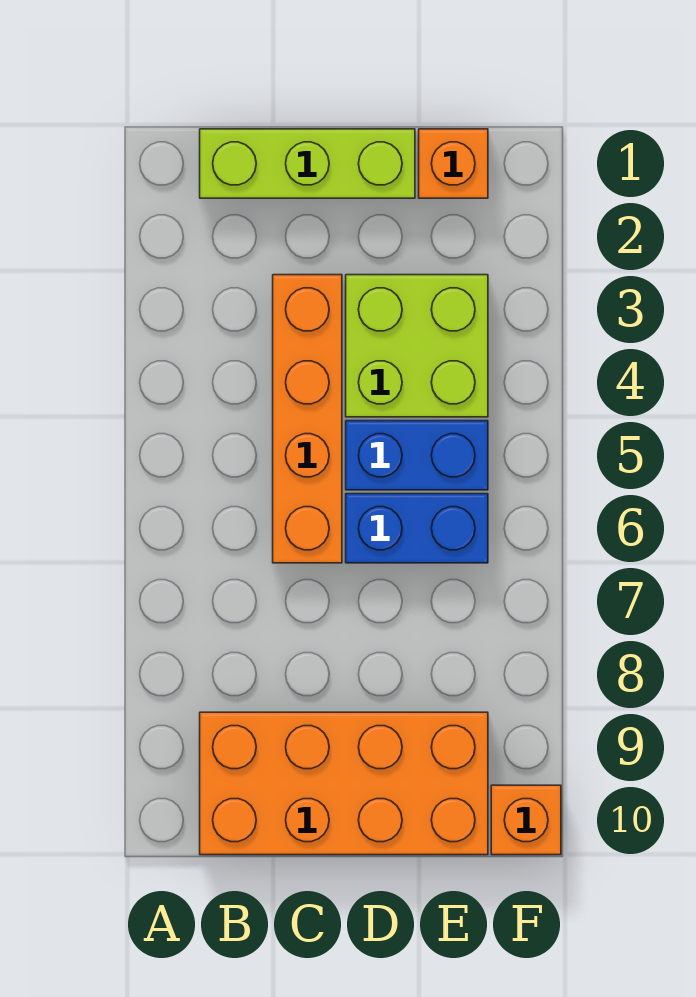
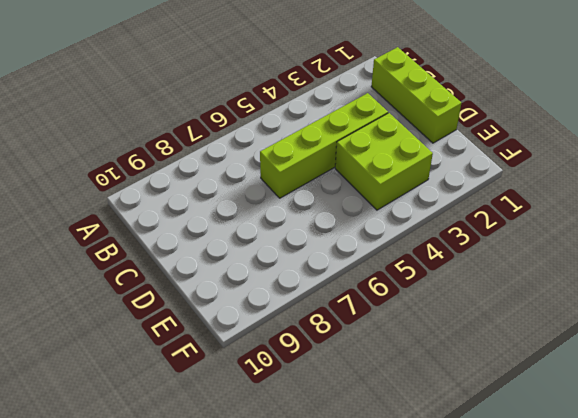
lime brick C3:C6 level 1 -> orange brick C3:C6 level 1
none -> orange brick B9:E10 level 1
none -> blue brick D5:E5 level 1

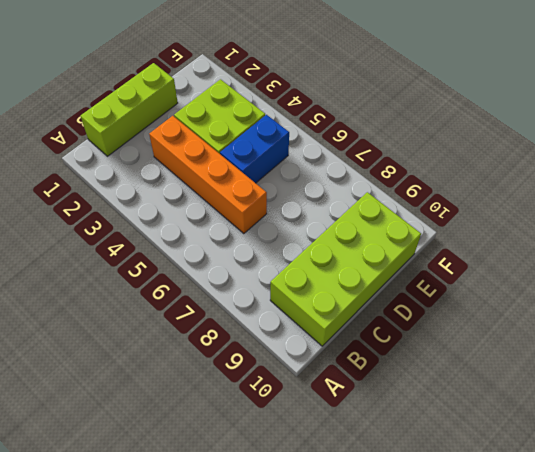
lime brick B9:E10 level 1 -> orange brick B9:E10 level 1
none -> blue brick D6:E6 level 1
none -> orange brick E1 level 1

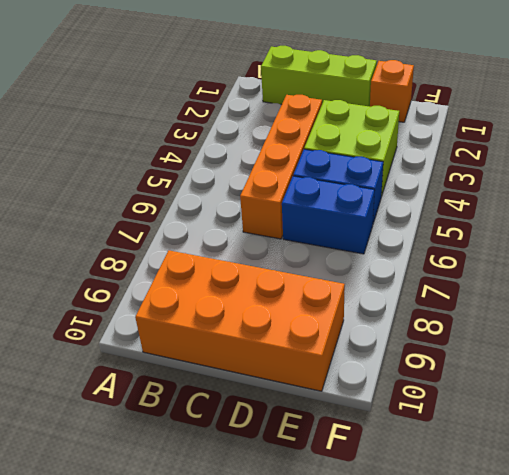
none -> orange brick F10 level 1

